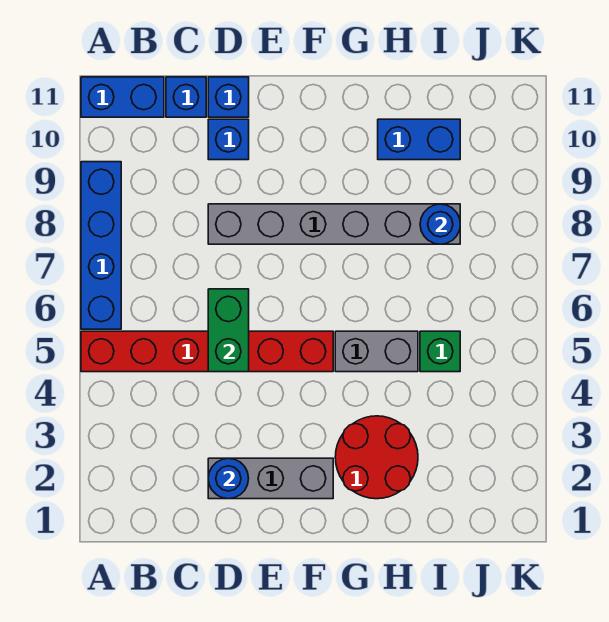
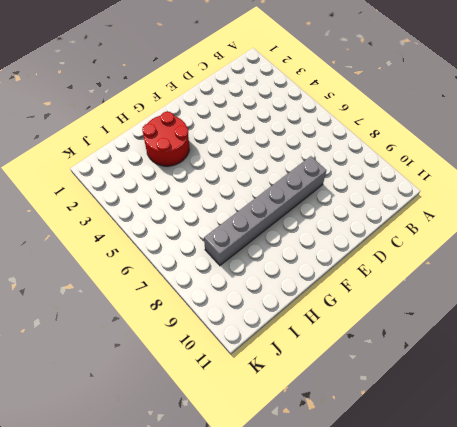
none -> red brick A5:F5 level 1
none -> blue brick A6:A9 level 1
none -> blue brick A11:B11 level 1

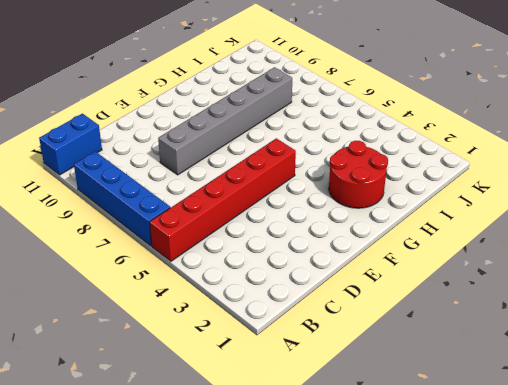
none -> blue brick C11 level 1
none -> grey brick D2:F2 level 1
none -> blue brick D10 level 1

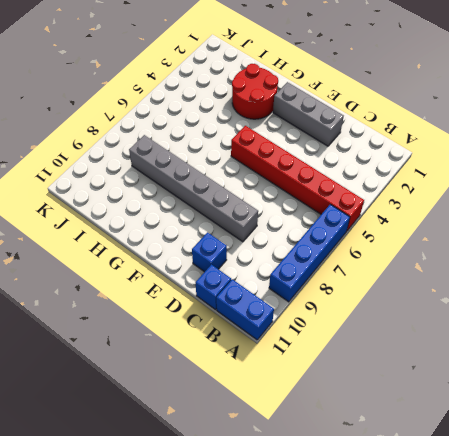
none -> blue brick D11 level 1
none -> grey brick G5:H5 level 1
none -> blue brick H10:I10 level 1

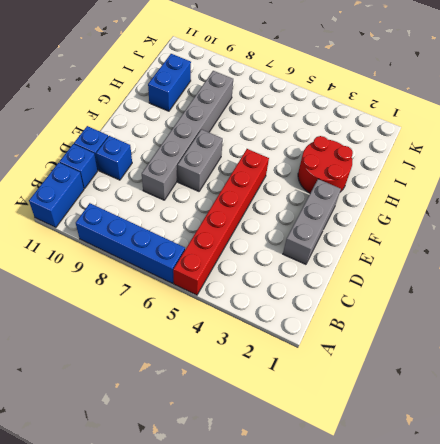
grey brick E7:F7 level 1 -> grey brick G5:H5 level 1
none -> green brick I5 level 1
none -> blue round brick D2 level 2
none -> green brick D5:D6 level 2

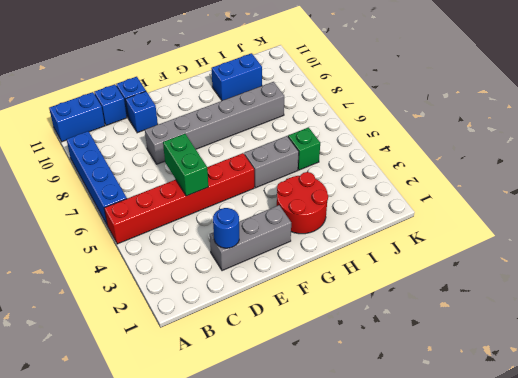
none -> blue round brick I8 level 2

